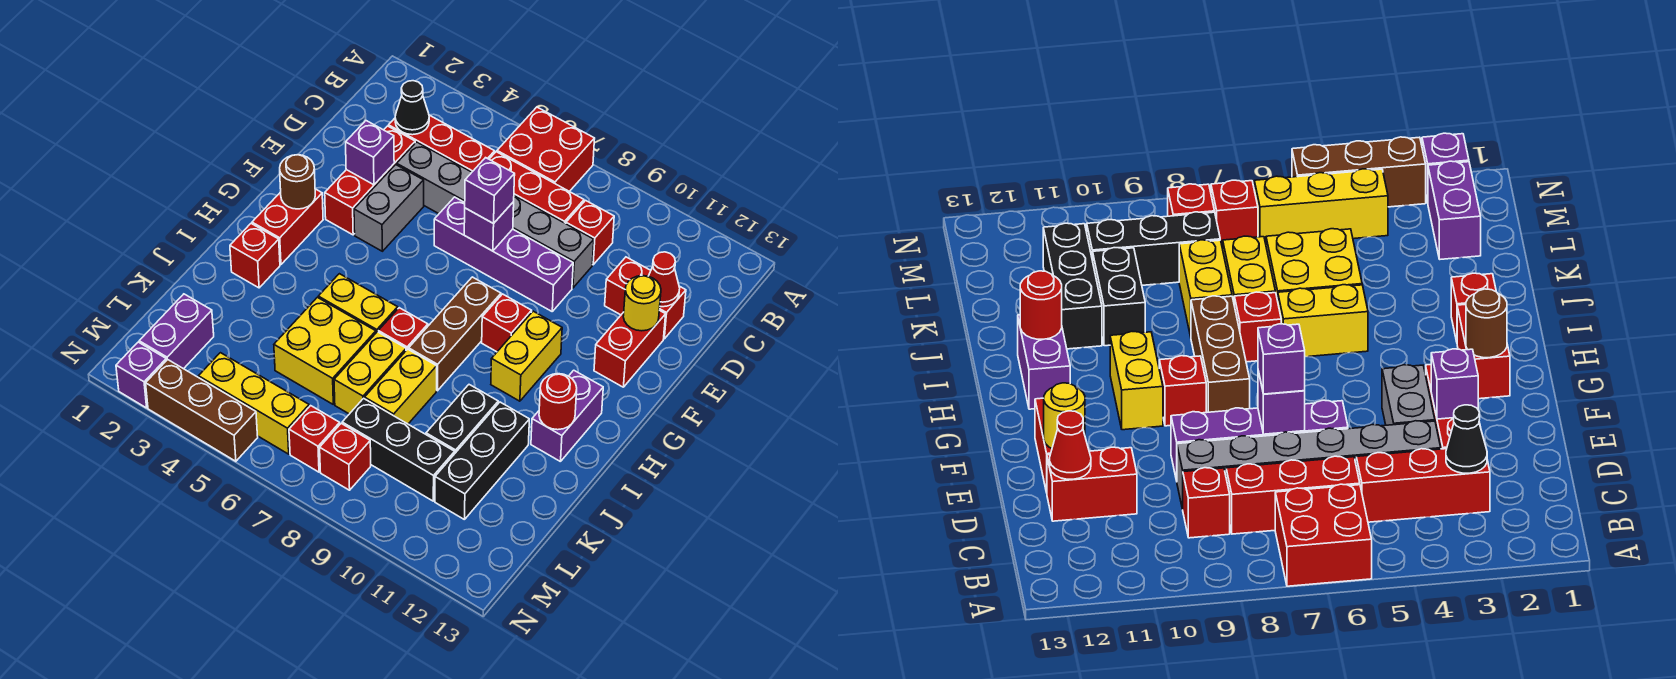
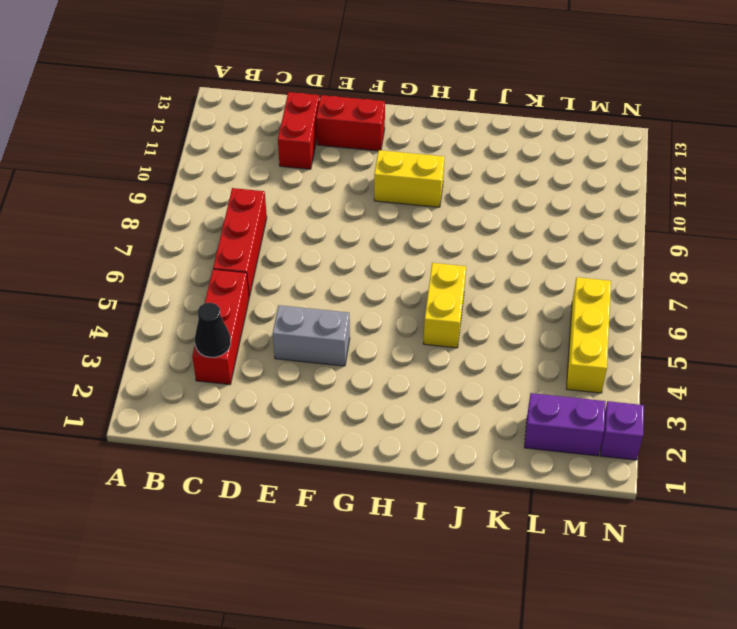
none -> red brick A6:B7 level 1
none -> red brick C9 level 1
none -> red brick D3:F3 level 1
none -> grey brick D4:D9 level 1

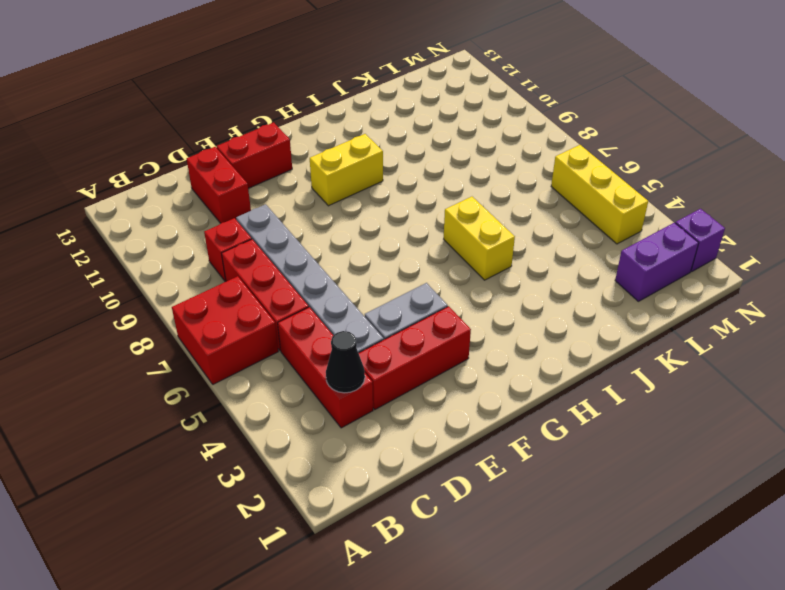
none -> purple brick E6:E9 level 1
none -> red brick G2:H2 level 1
none -> brown brick G8:I8 level 1
none -> red brick G9 level 1

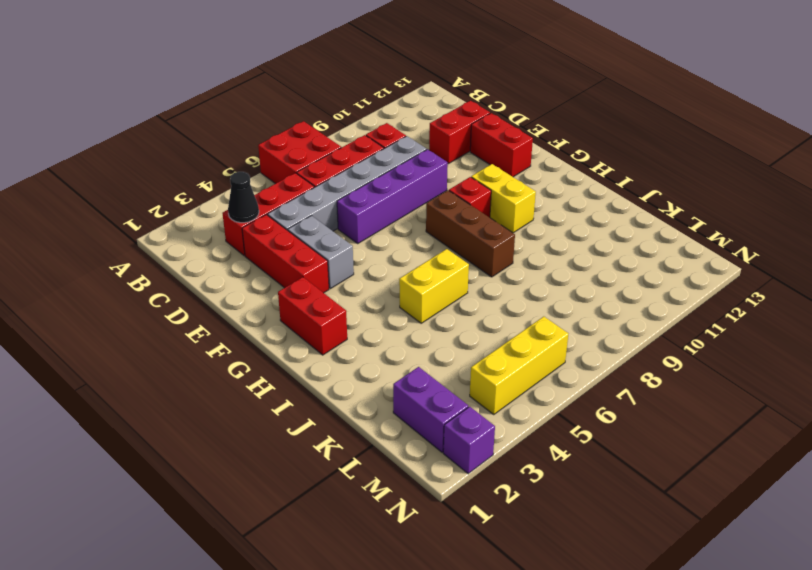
none -> purple brick H12:I12 level 1
none -> red brick I2 level 1
none -> red brick I7 level 1
none -> yellow brick J5:K6 level 1

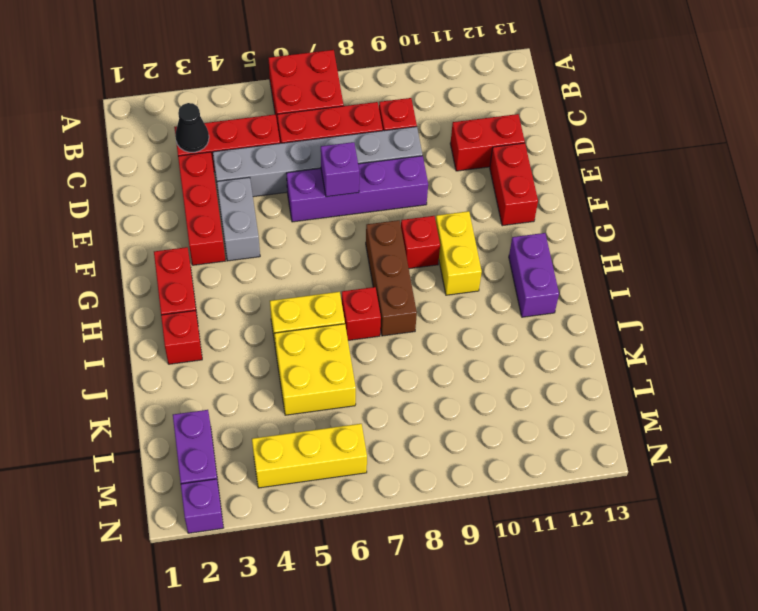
none -> yellow brick J7:K7 level 1
none -> yellow brick J8:K8 level 1
none -> black brick J10:K10 level 1
none -> black brick J11:L11 level 1

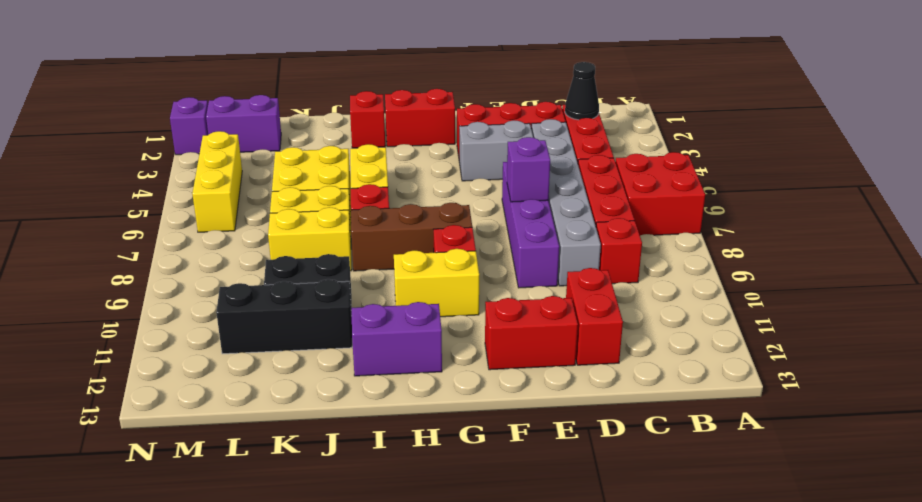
none -> black brick L8:L10 level 1
none -> red brick M7 level 1
none -> red brick M8 level 1
none -> brown brick N3:N5 level 1

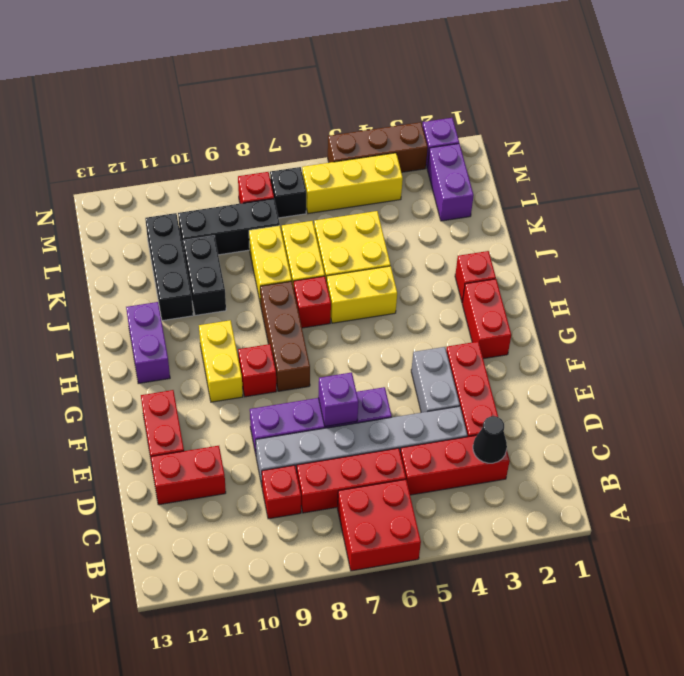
black brick M7 level 1 -> red brick M7 level 1
none -> red cone D12 level 2
none -> purple brick E3 level 2
none -> yellow round brick E12 level 2
none -> brown round brick G2 level 2

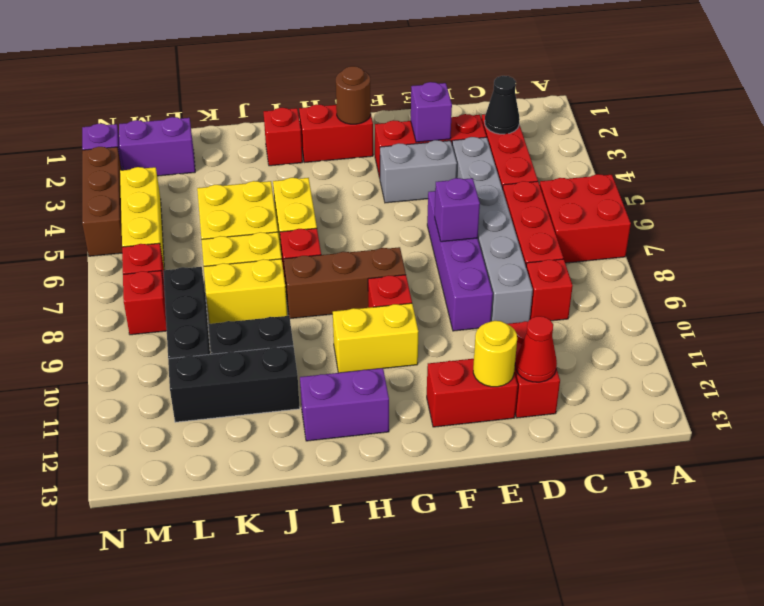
none -> red round brick I12 level 2
none -> purple brick E7 level 3

